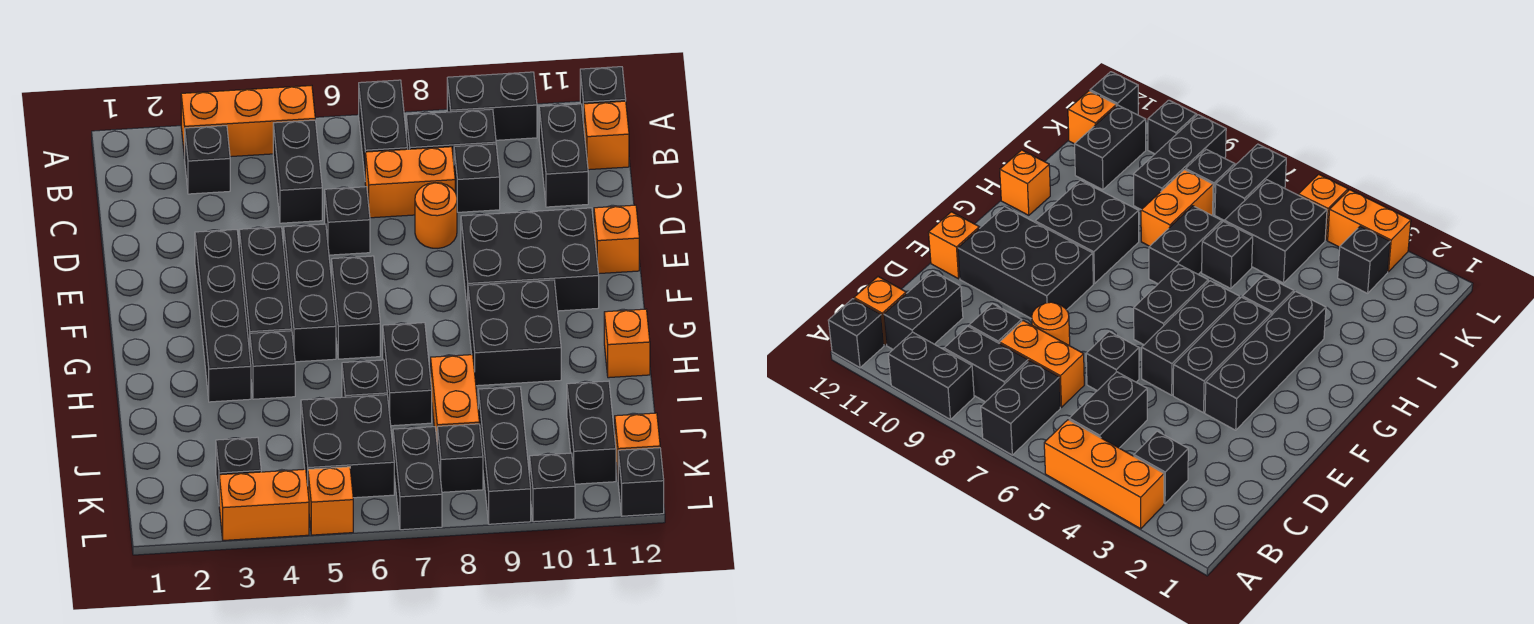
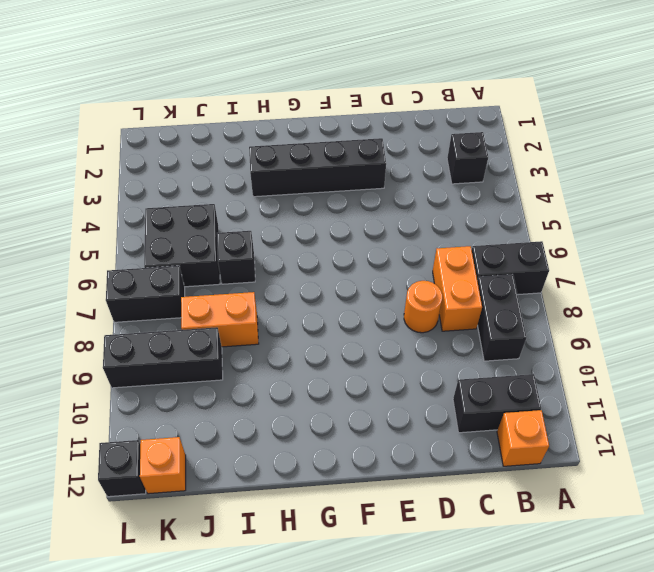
none -> orange brick A3:A5 level 1
none -> black brick A9:A10 level 1
none -> black brick A12 level 1
none -> black brick B5:C5 level 1

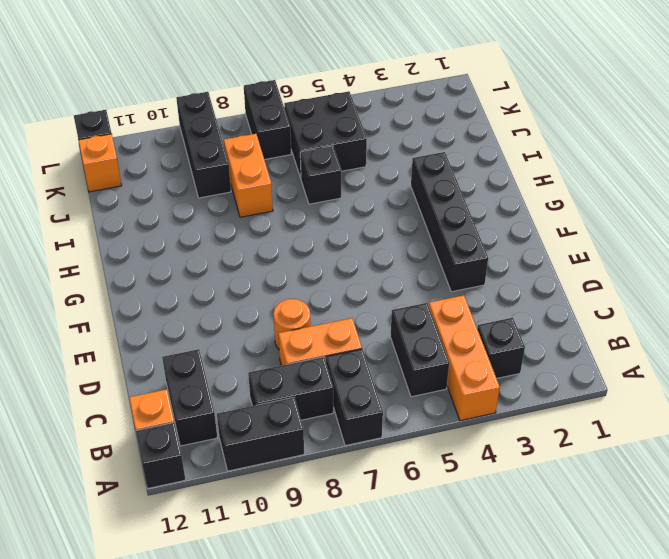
orange brick A4:C4 level 1 -> orange brick A3:A5 level 1
none -> black brick C9 level 1
none -> black brick D6 level 1
none -> black brick E4:G4 level 1
none -> black brick E5:G5 level 1

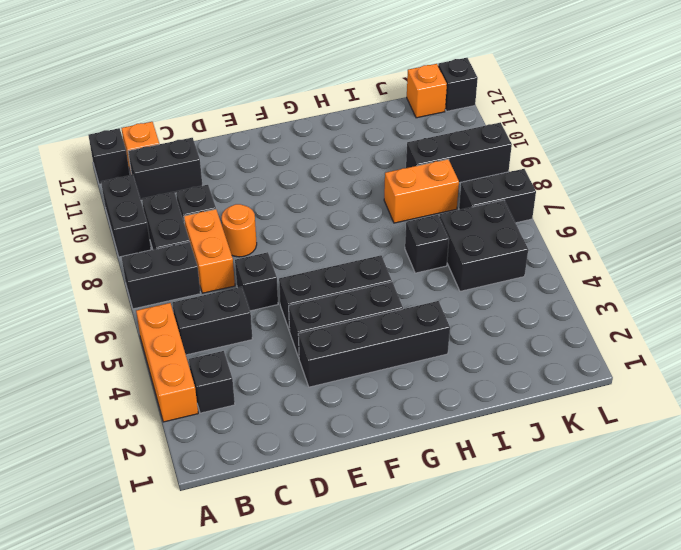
none -> black brick E9:F11 level 1
none -> orange brick E12 level 1
none -> black brick F6:G6 level 1
none -> black brick G9:H10 level 1

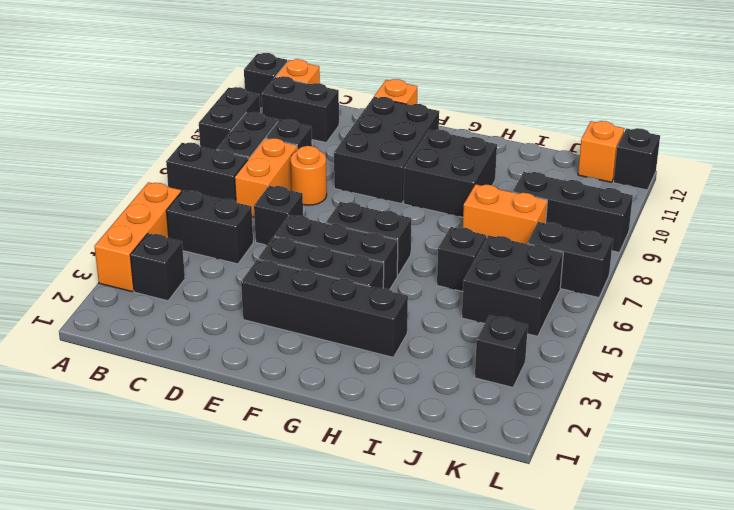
none -> black brick H4 level 1
none -> black brick H7:I7 level 1
none -> orange brick H12 level 1
none -> black brick J11:K11 level 1

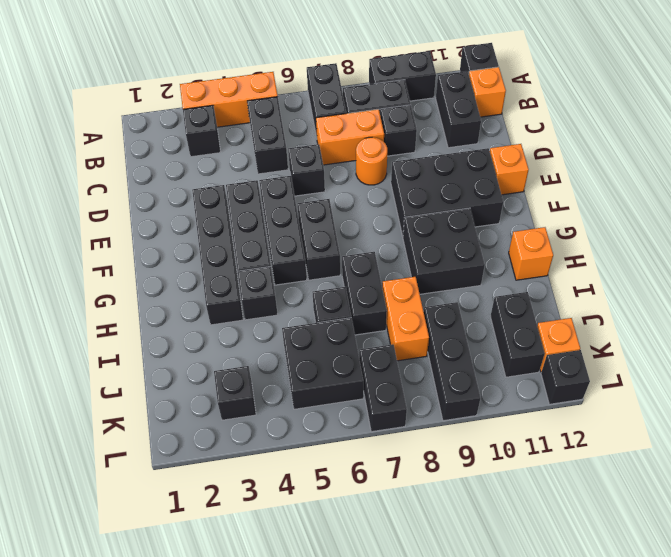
none -> black brick K8 level 1
none -> orange brick L3:L4 level 1
none -> orange brick L5 level 1
none -> black brick L10 level 1

